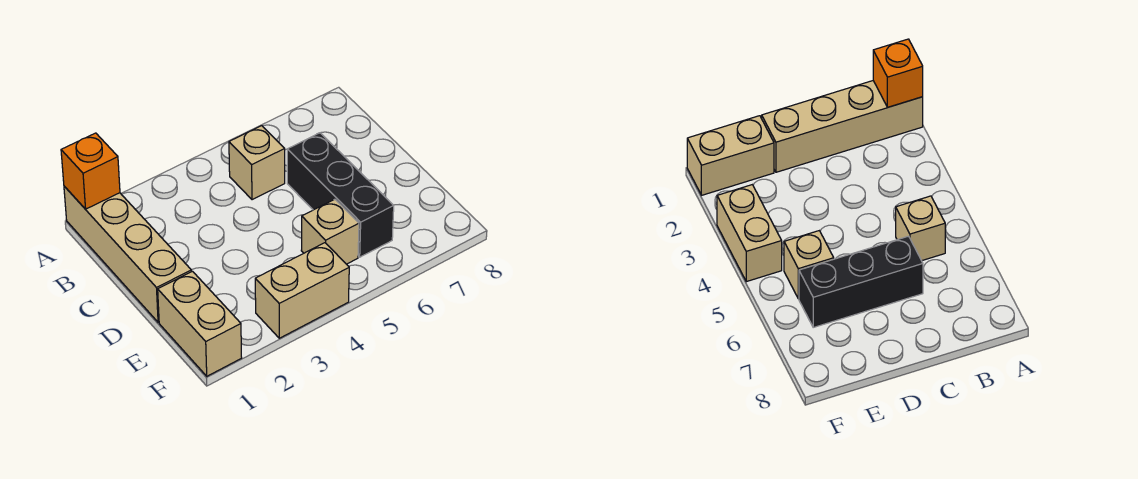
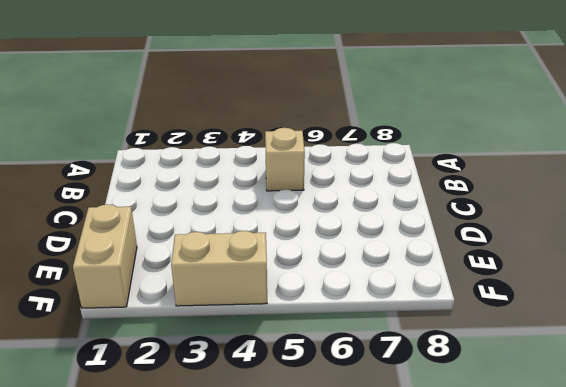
none -> tan brick A1:D1 level 1
none -> black brick C6:E6 level 1

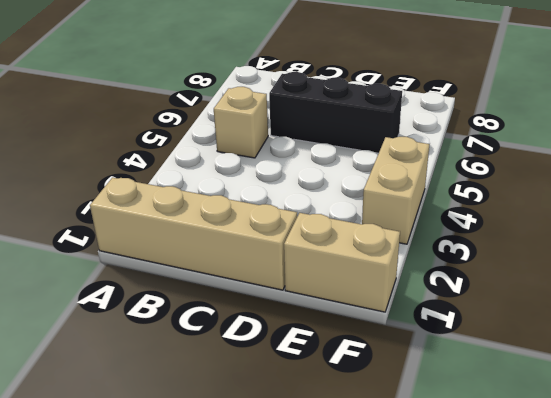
none -> tan brick E5 level 1
none -> orange brick A1 level 2

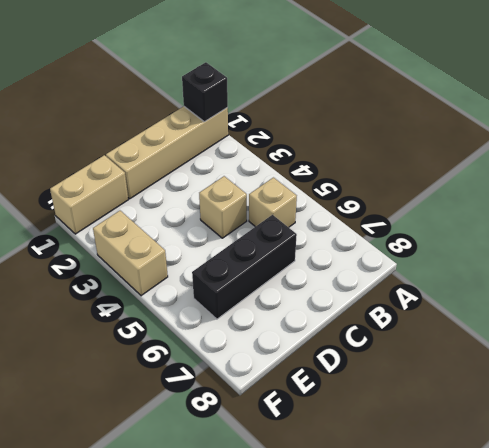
black brick A1 level 2 -> orange brick A1 level 2
tan brick C4 level 1 -> tan brick E5 level 1

